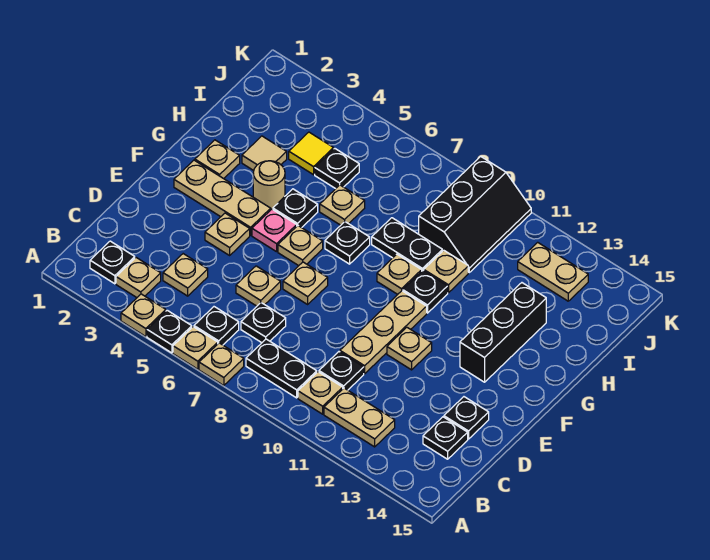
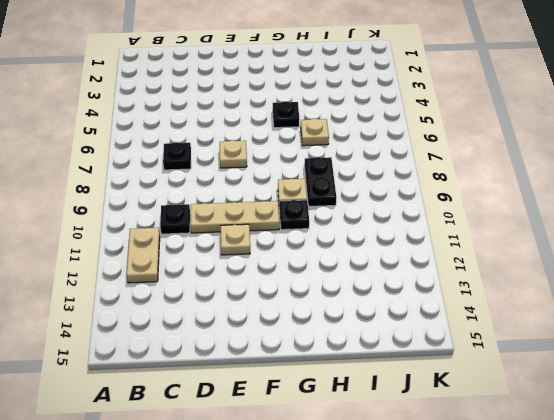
none -> tan plate A4 level 1
none -> black plate A5 level 1
none -> tan plate A6 level 1
none -> tan plate A7 level 1

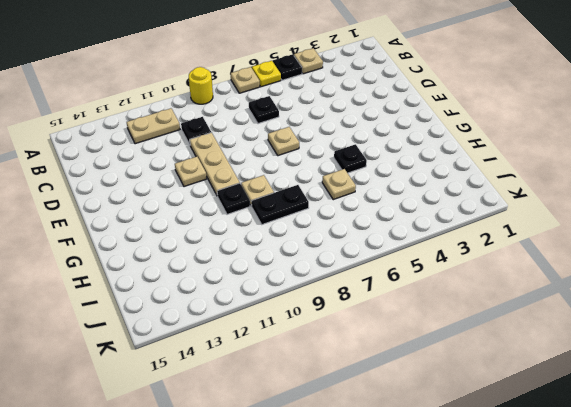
yellow plate A6 level 1 -> tan plate A6 level 1
yellow round brick A9 level 1 -> none
none -> black plate B2 level 1
none -> tan plate B3 level 1
none -> black plate B6 level 1
none -> black plate B8:B9 level 1

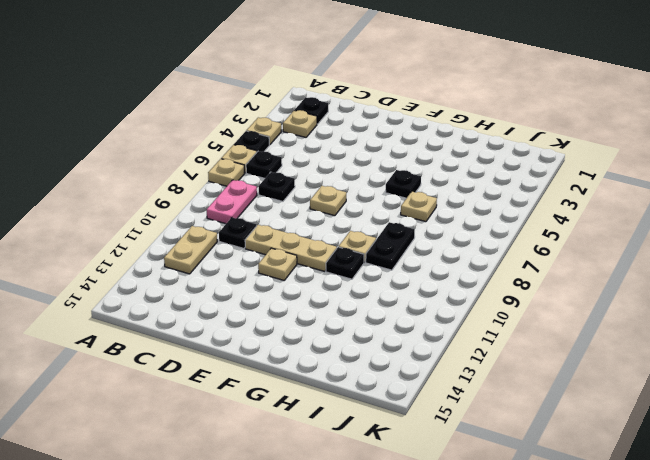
pink plate B8:B9 level 1 -> black plate B8:B9 level 1
none -> tan plate B10 level 1
none -> tan plate C4 level 1
none -> black plate C14 level 1
none -> tan plate D6 level 1

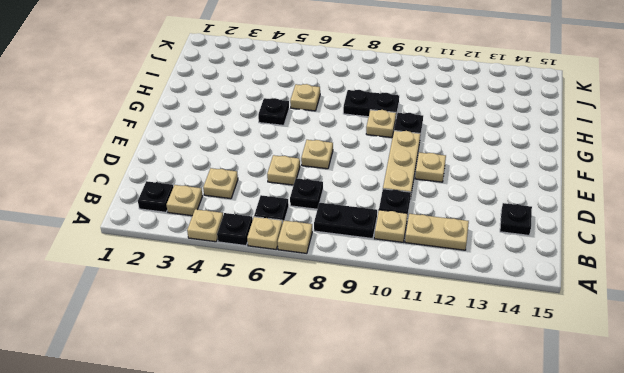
none -> black plate D14 level 1
none -> tan plate E4 level 1
none -> tan plate F2:F4 level 1
none -> pink plate F5 level 1

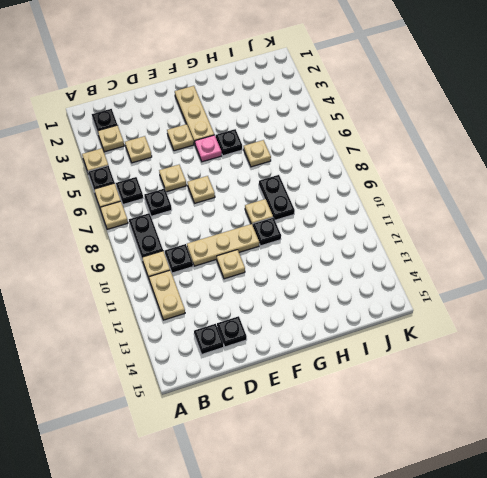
none -> tan plate F6 level 1
none -> black brick F13:H13 level 1
none -> tan plate G2 level 1
none -> tan round brick G4 level 1

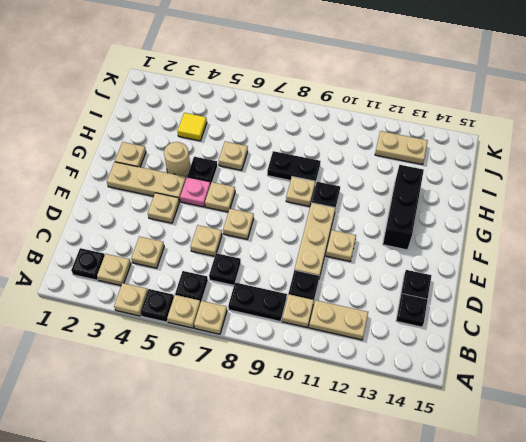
none -> black plate G7 level 1
none -> tan tile H3 level 1
none -> tan plate H10 level 1
none -> black plate I5 level 1

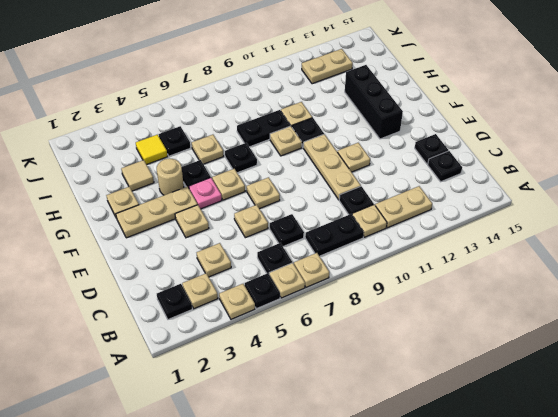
none -> black slope I9:K10 level 1 top 9

